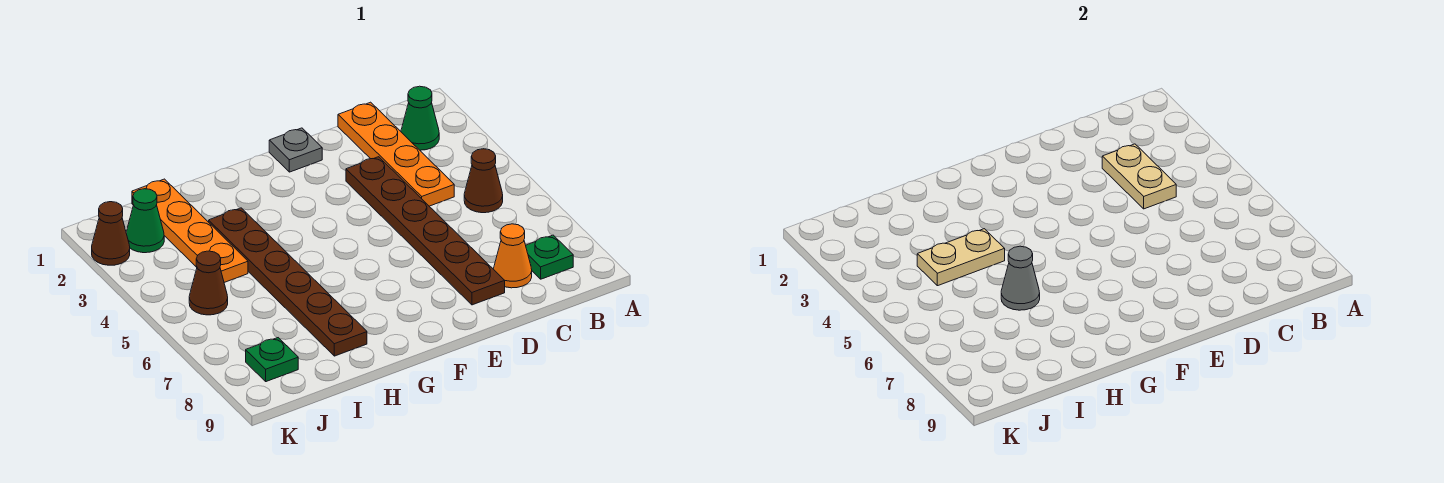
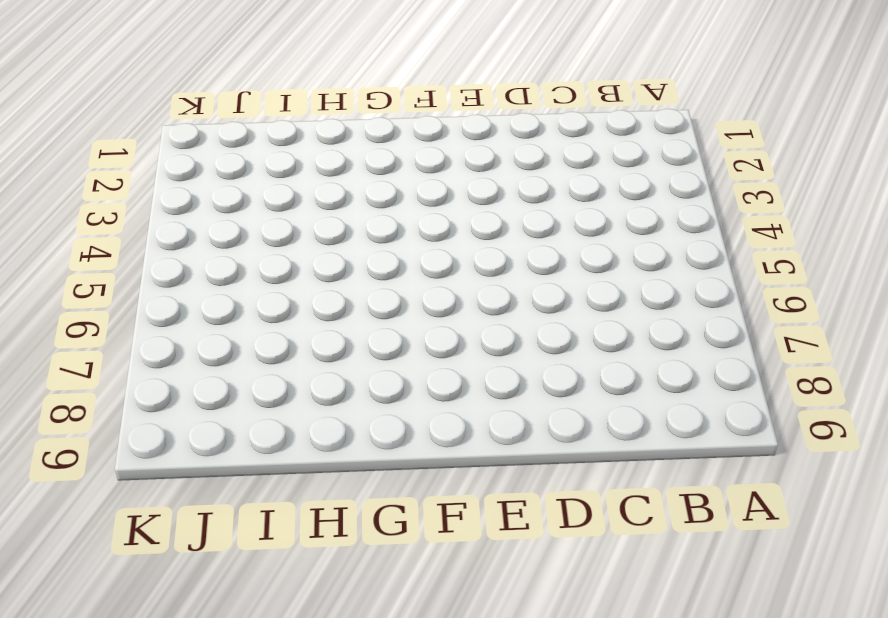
none -> green cone B2 level 1
none -> brown cone B5 level 1
none -> green plate B8 level 1

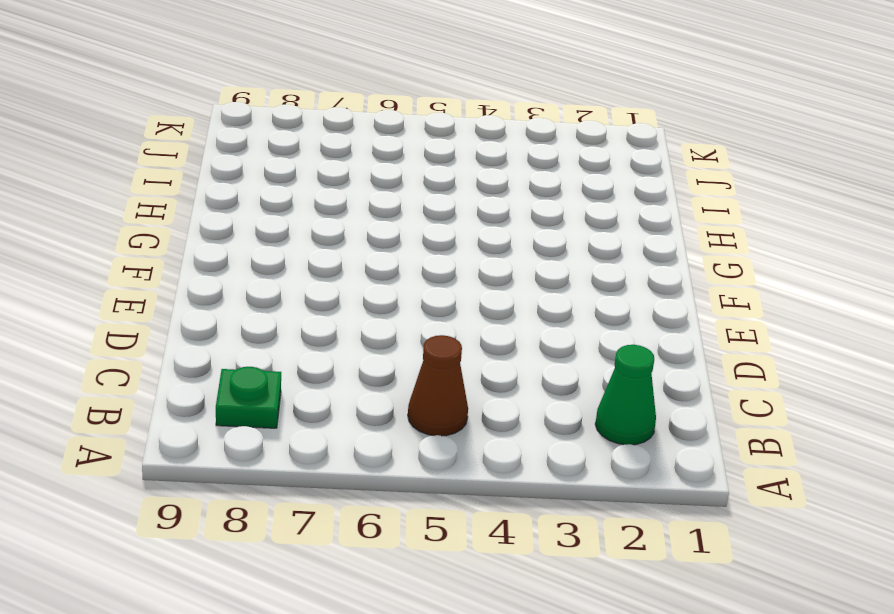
none -> orange plate C1:C4 level 1
none -> orange cone C8 level 1
none -> brown plate D3:D8 level 1

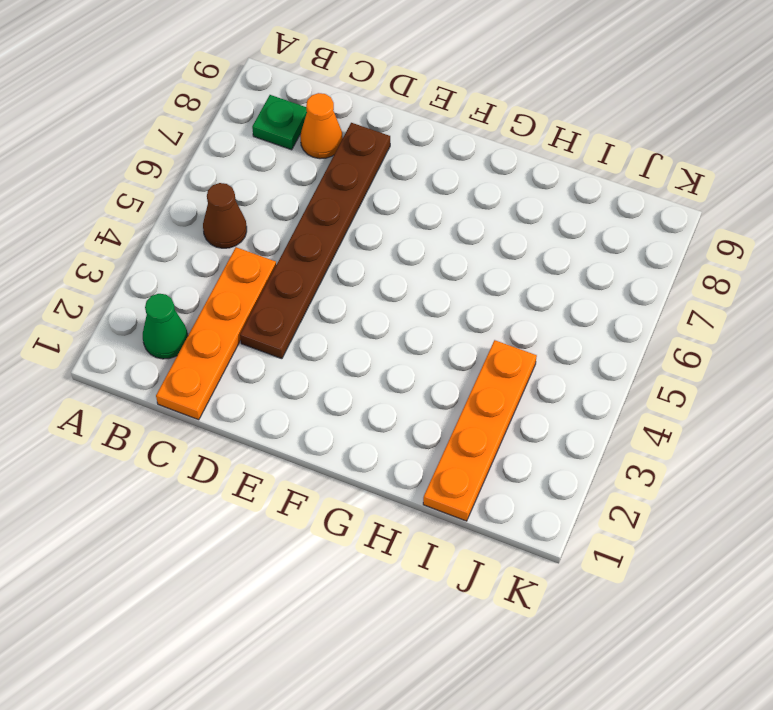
none -> grey plate E1 level 1
none -> brown plate H3:H8 level 1
none -> green cone J2 level 1

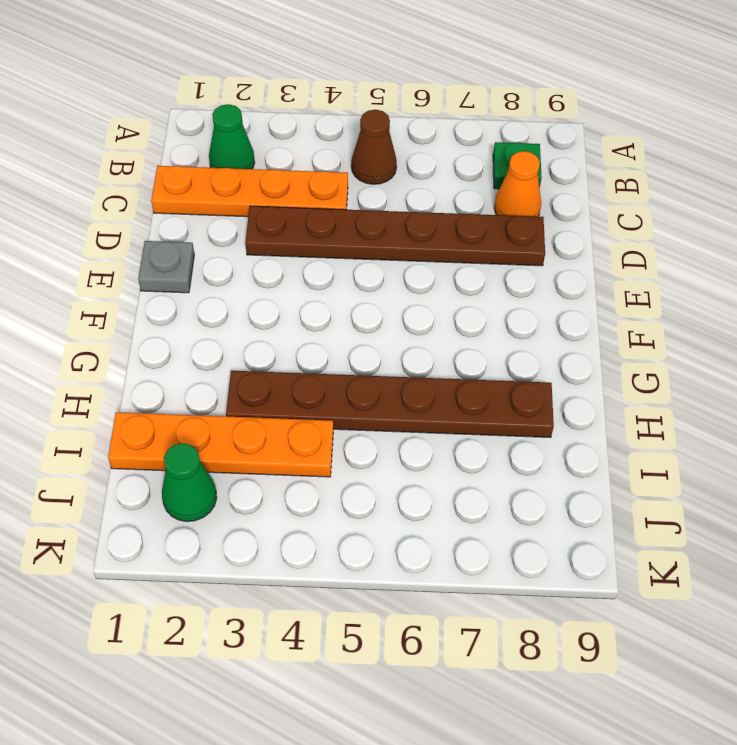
none -> brown cone J5 level 1
none -> green plate J8 level 1
none -> brown cone K2 level 1

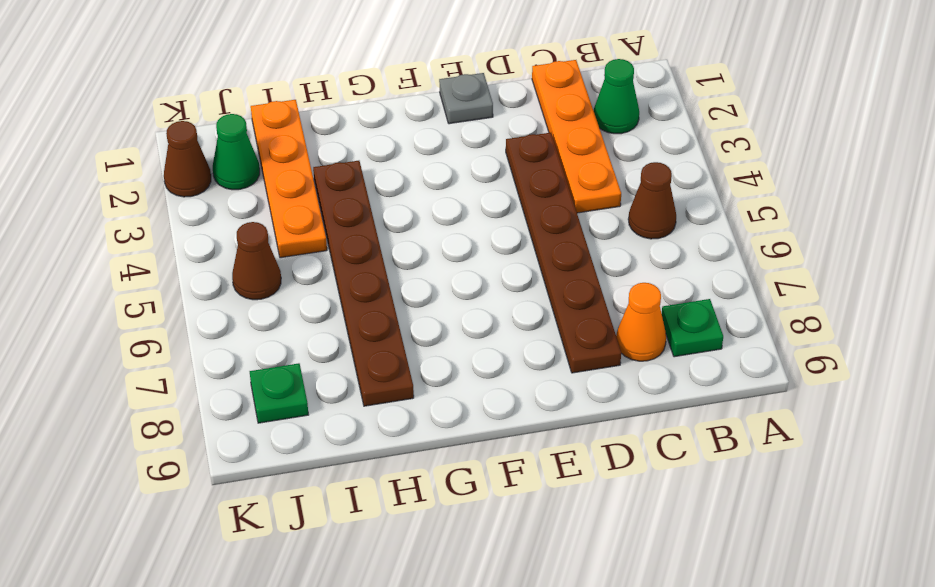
none -> tan plate C3:C4 level 2
none -> tan plate H4:I4 level 2
none -> grey cone H6 level 2

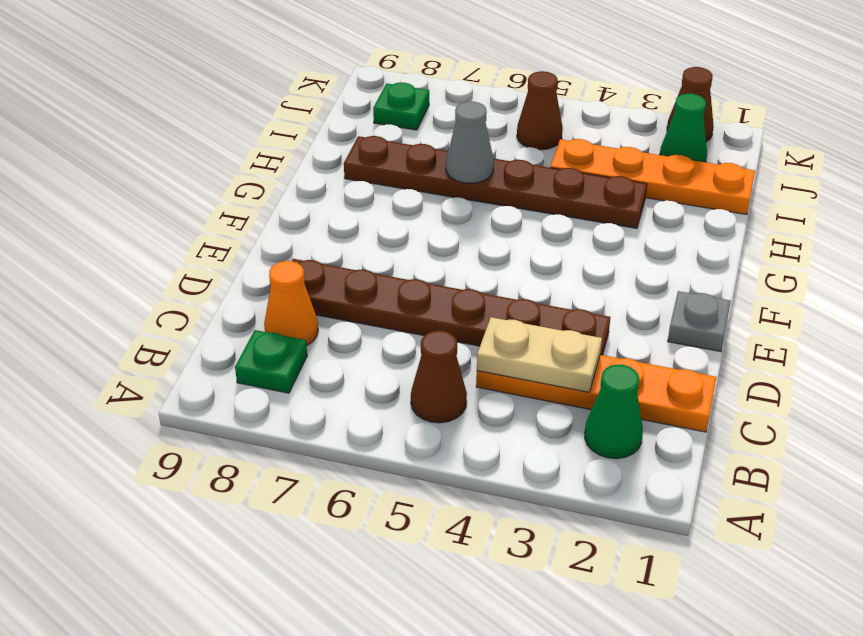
none -> tan plate H4:I4 level 2

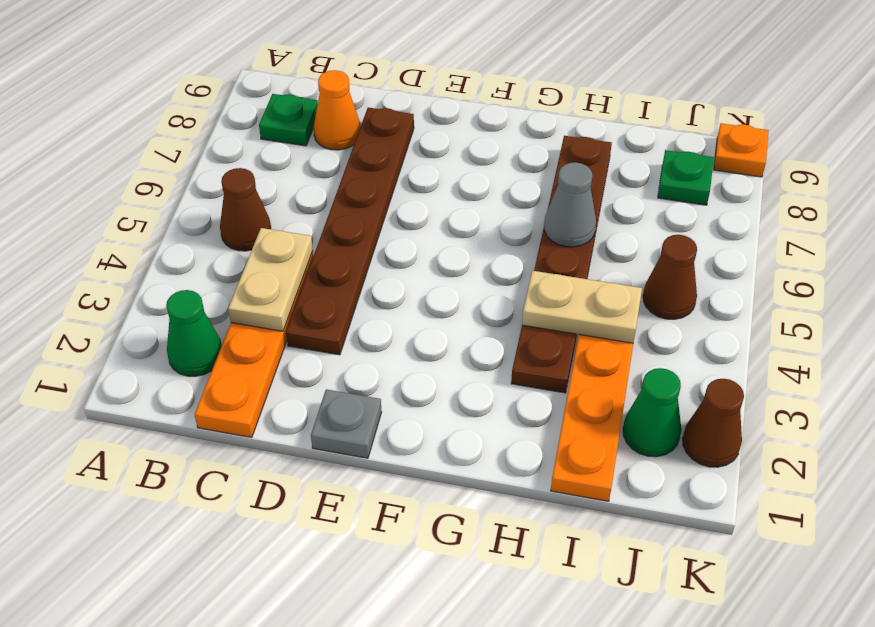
orange plate K9 level 1 -> none

